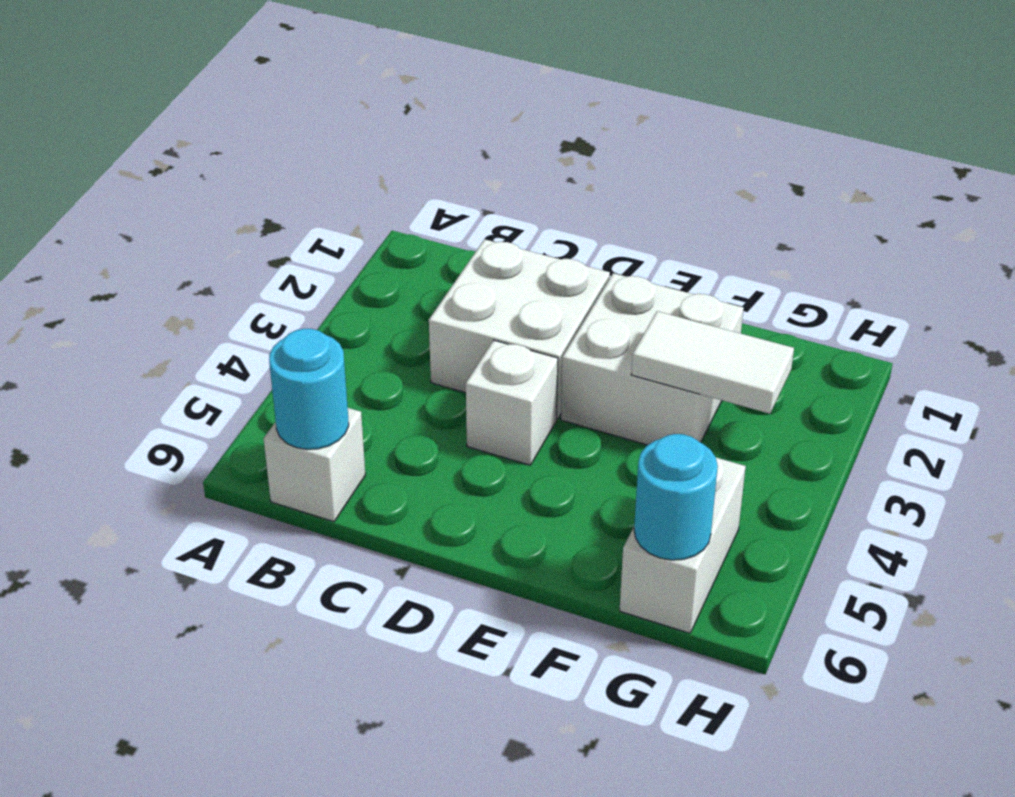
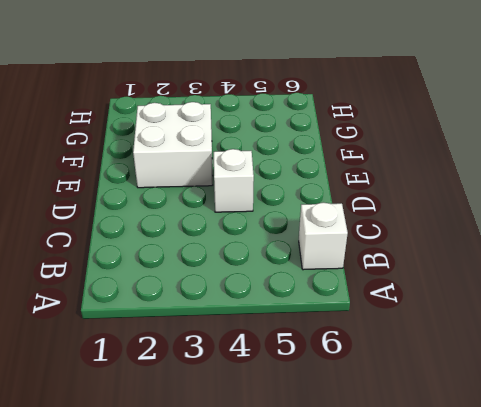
none -> white brick C2:D3 level 1
none -> white brick G5:G6 level 1

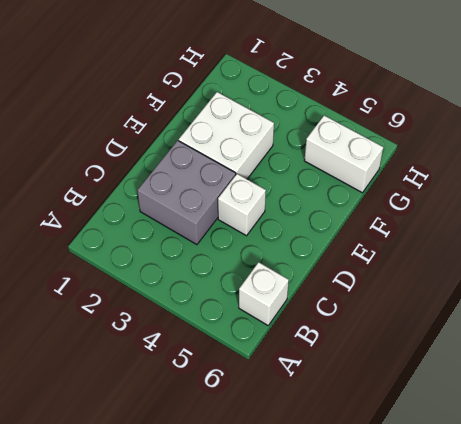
grey brick C2:D3 level 1 -> white brick C2:D3 level 1
none -> cyan round brick B6 level 2
none -> white tile F3:G3 level 2

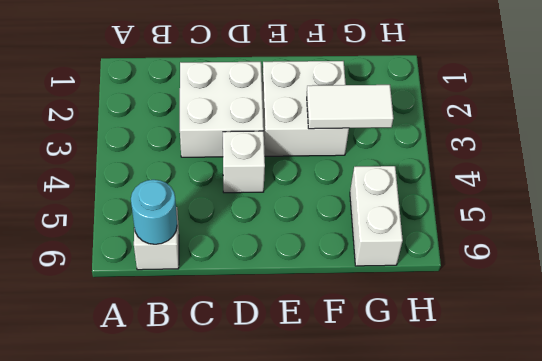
none -> cyan round brick G6 level 2

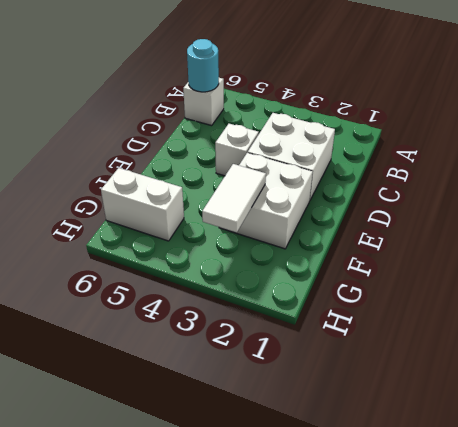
none -> cyan round brick G6 level 2

